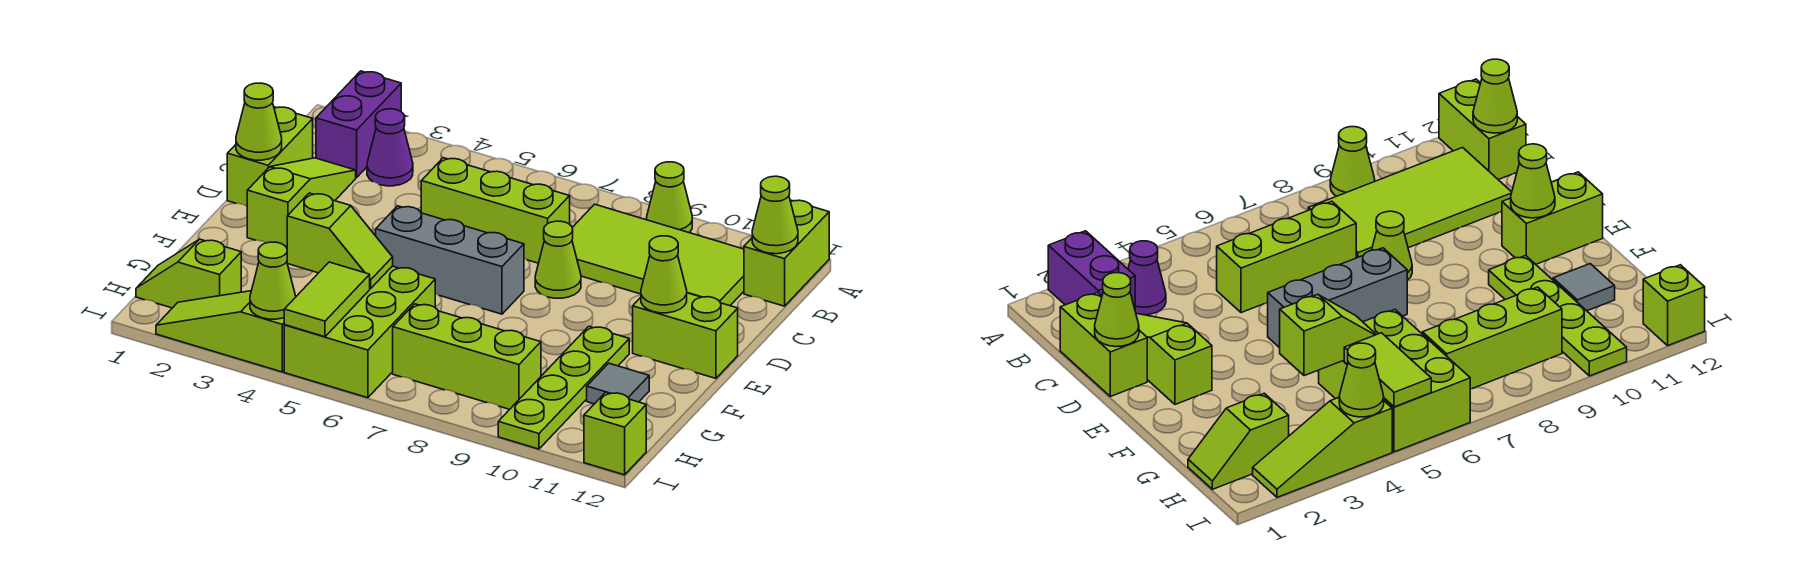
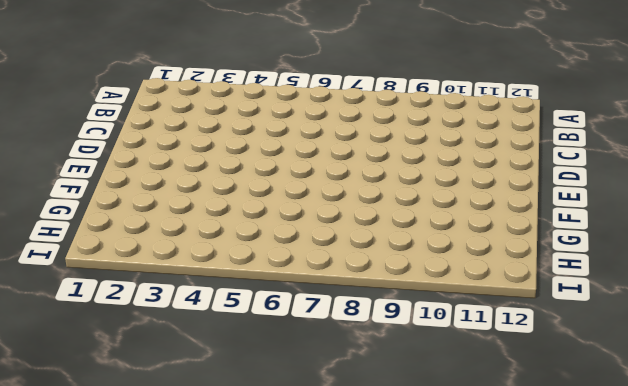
none -> purple brick A2:B2 level 1
none -> lime cone A9 level 1
none -> lime brick A12:B12 level 1

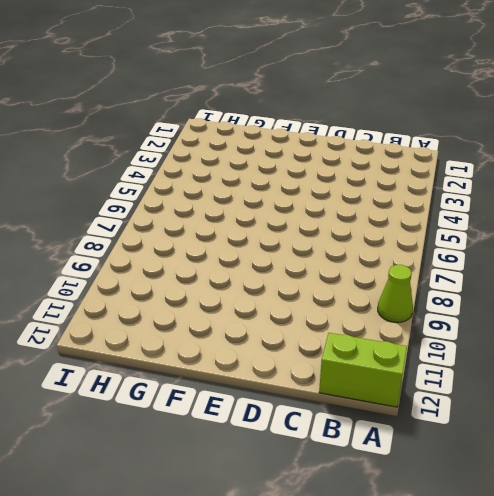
none -> purple brick A2:B2 level 1
none -> purple cone B3 level 1
none -> lime tile B8:C11 level 1

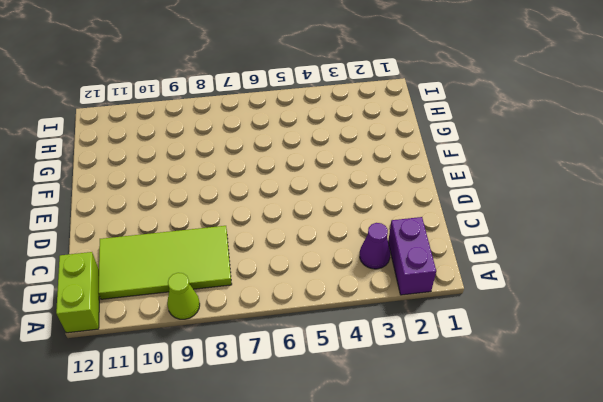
none -> lime brick C1:D1 level 1
none -> lime slope C2:E2 level 1 top E
none -> lime brick C5:C7 level 1

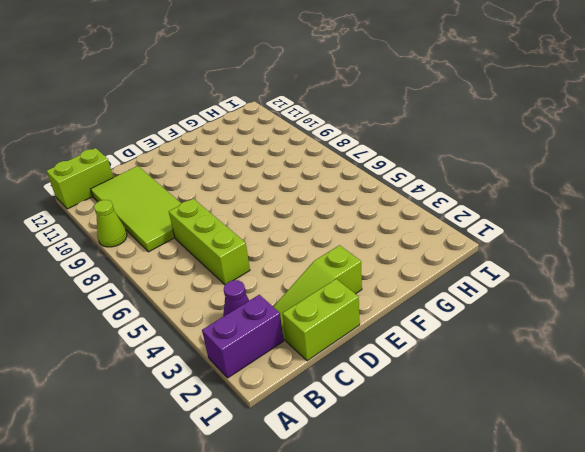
none -> lime cone D8 level 1
none -> grey brick E5:E7 level 1
none -> lime brick E11:E12 level 1

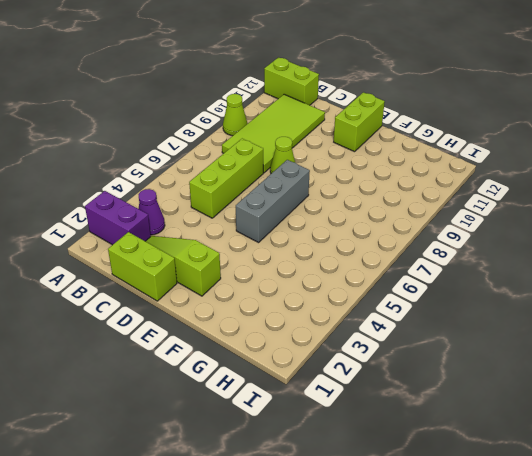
none -> lime plate F10:I10 level 1
none -> lime brick G5:I6 level 1
none -> grey tile G11 level 1

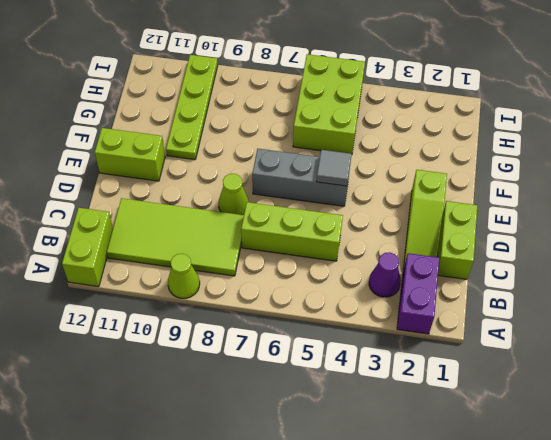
grey tile E5 level 2 -> grey tile G11 level 1
none -> lime slope H1:H2 level 1 top 2
none -> lime brick H7:H9 level 1
none -> lime slope I2:I4 level 1 top 4

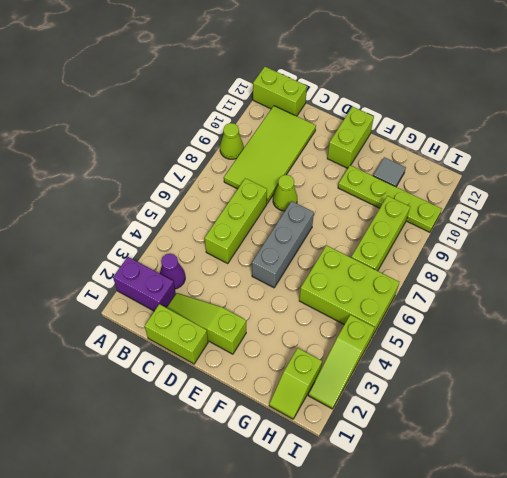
none -> lime brick I12 level 1
none -> lime cone B12 level 2
none -> lime cone D1 level 2

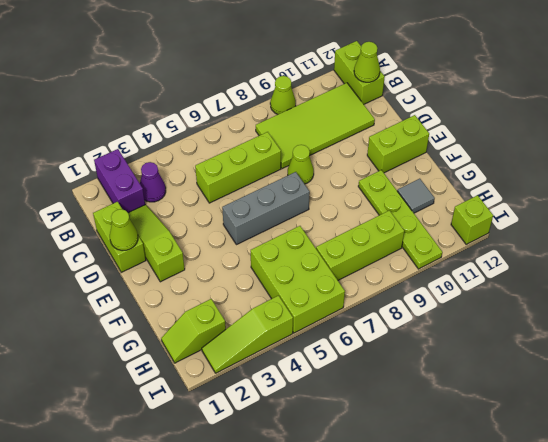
none -> lime cone E11 level 2
none -> lime slope G4:G5 level 2 top 4
none -> lime tile H5:I5 level 2

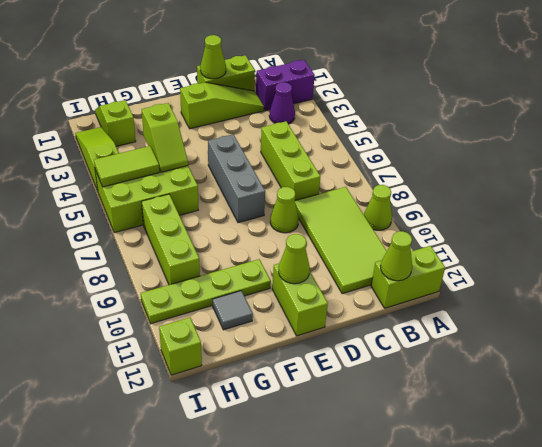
none -> lime cone I4 level 2

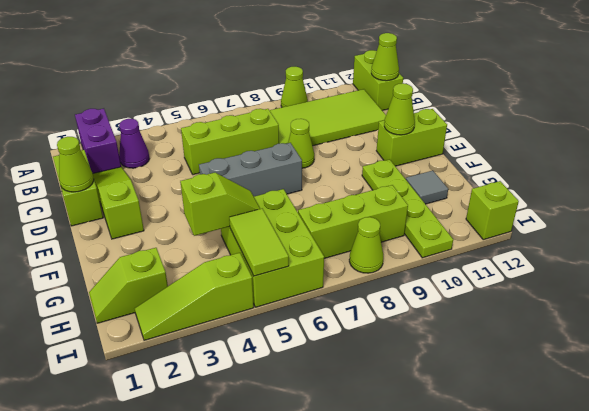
lime cone I8 level 1 -> lime cone I4 level 2

